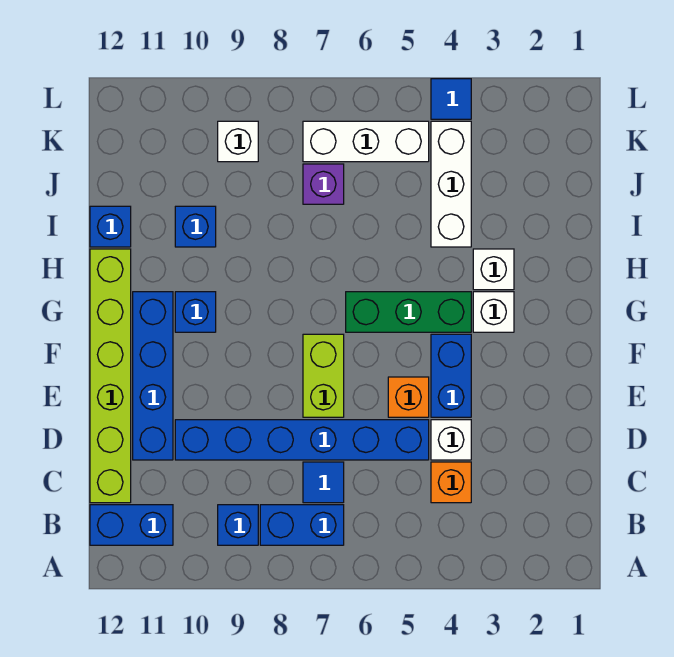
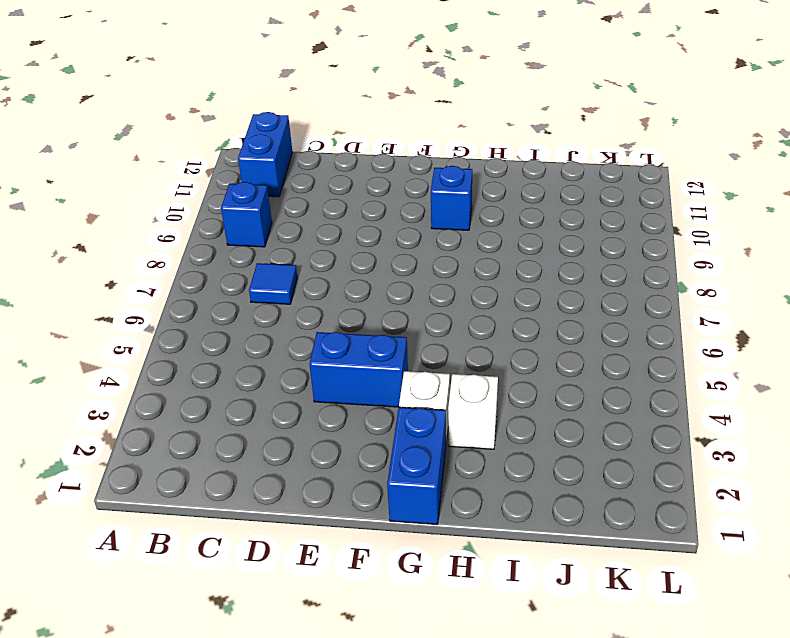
blue brick G1:G2 level 1 -> blue brick B7:B8 level 1
none -> orange brick C4 level 1
none -> lime brick C12:H12 level 1
none -> white brick D4 level 1

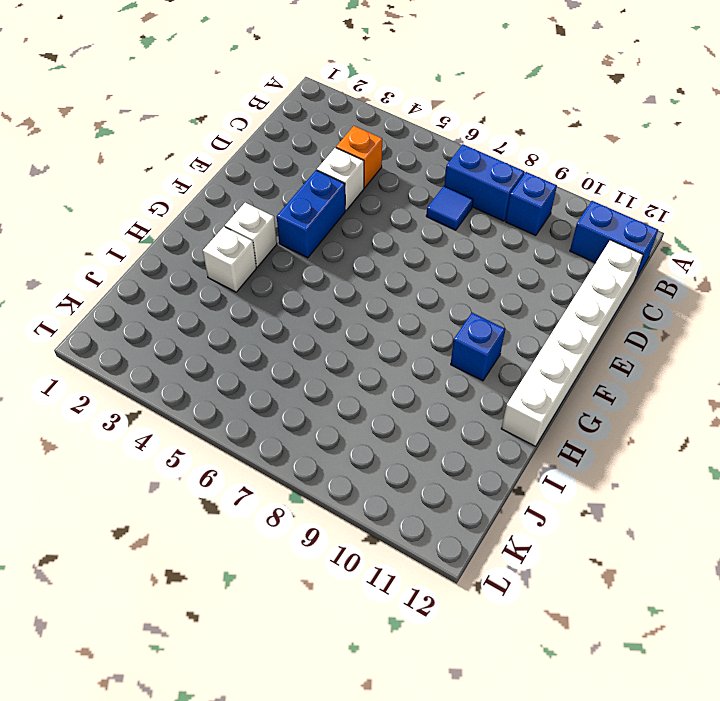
white brick C12:H12 level 1 -> lime brick C12:H12 level 1
none -> blue brick D5:D10 level 1
none -> blue brick D11:G11 level 1
none -> orange brick E5 level 1

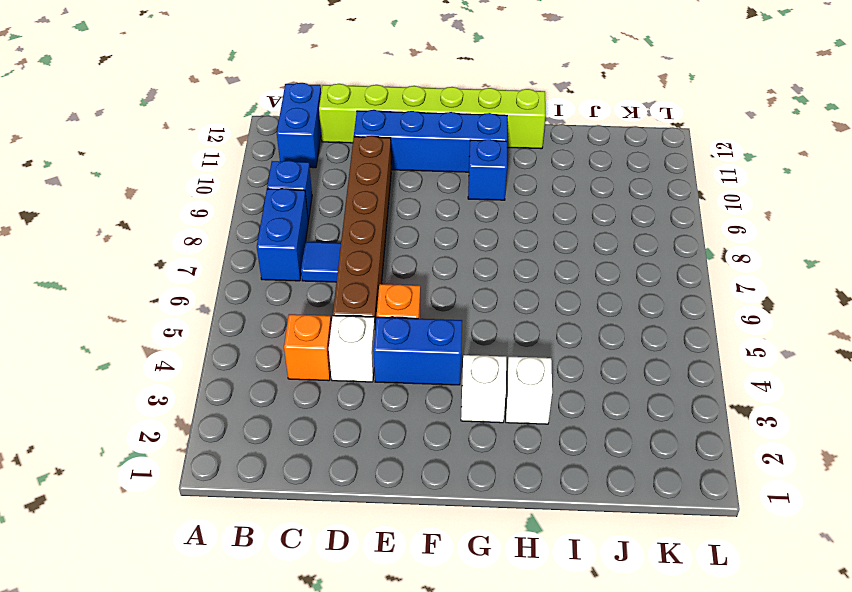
brown brick D5:D10 level 1 -> blue brick D5:D10 level 1
none -> lime brick E7:F7 level 1
none -> green brick G4:G6 level 1
none -> white brick I4:K4 level 1

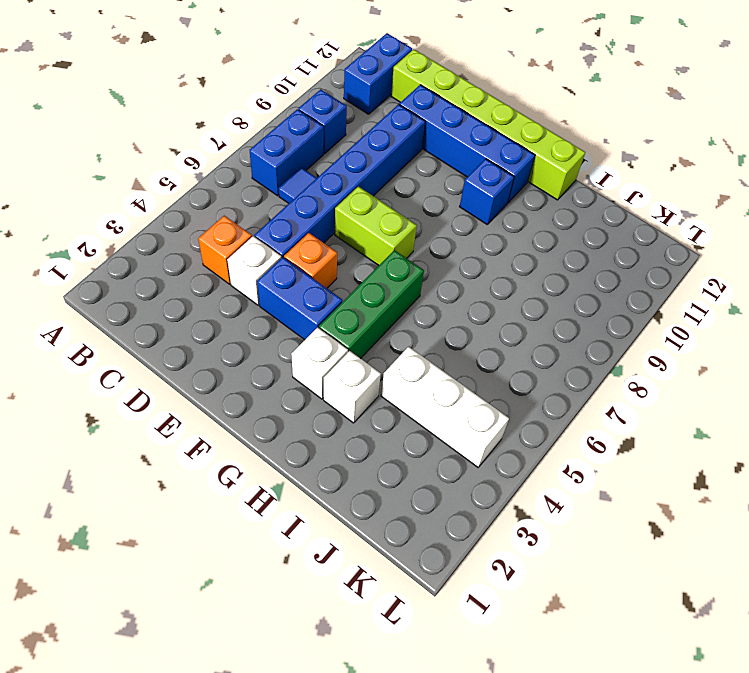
none -> blue brick I10 level 1
none -> blue brick I12 level 1
none -> purple brick J7 level 1

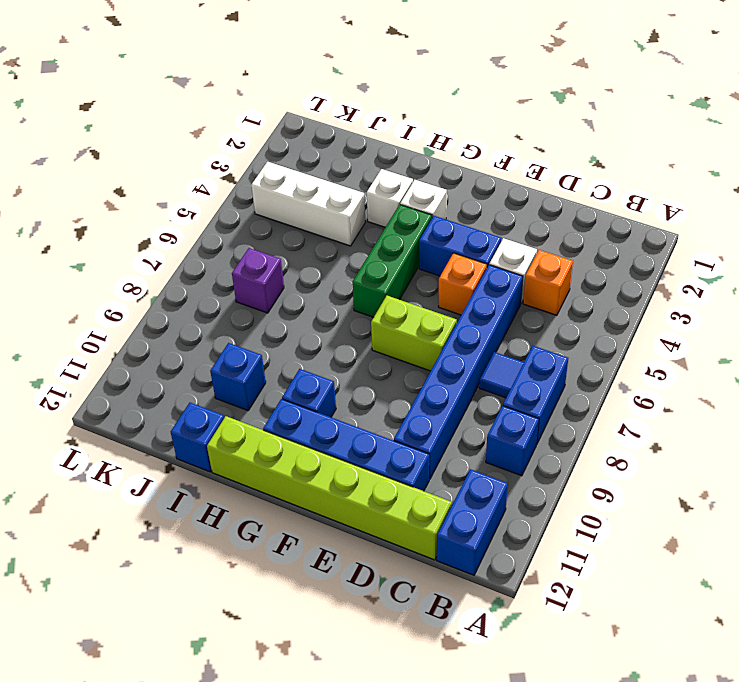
none -> white brick K5:K7 level 1
none -> white brick K9 level 1
none -> blue tile L4 level 1

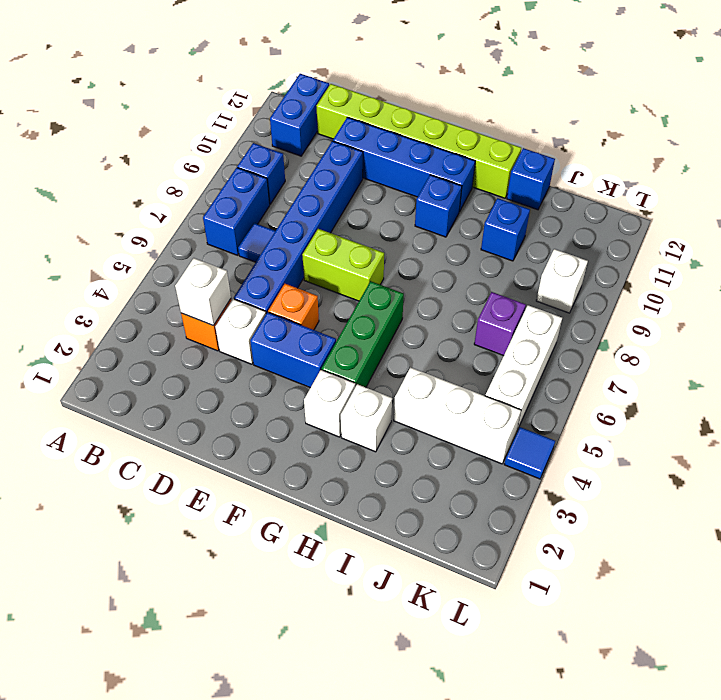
white brick C4 level 2 -> none

